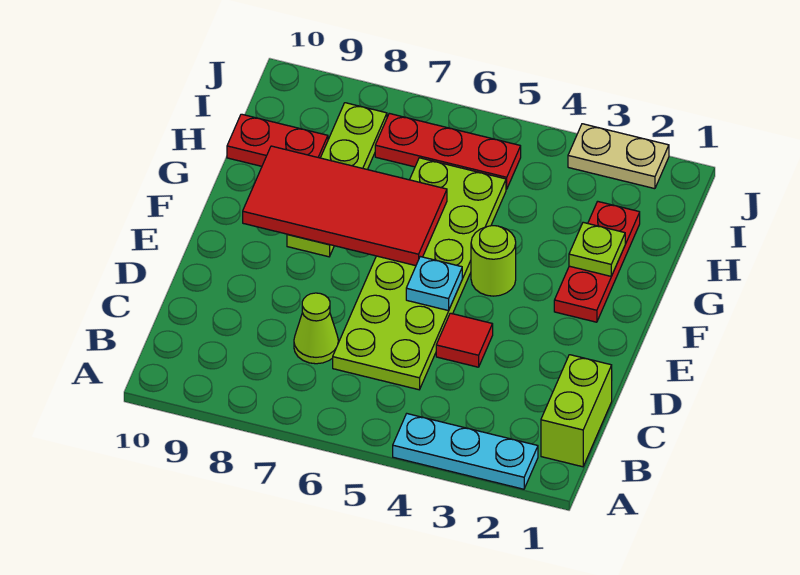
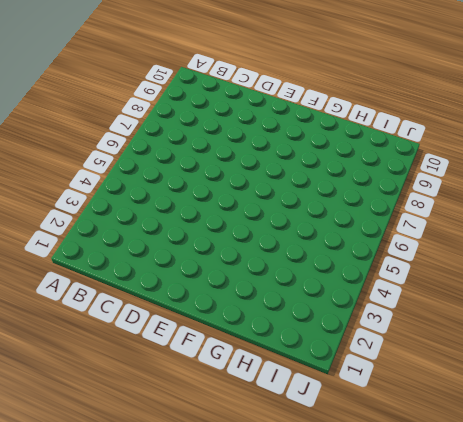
none -> cyan plate A2:A4 level 1
none -> lime brick B1:C1 level 1
none -> lime plate C5:H6 level 1

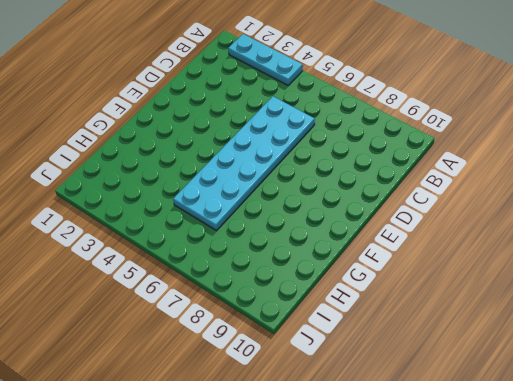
cyan plate C5:H6 level 1 -> lime plate C5:H6 level 1
none -> lime brick B1:C1 level 1
none -> lime cone C7 level 1
none -> red tile D4 level 1

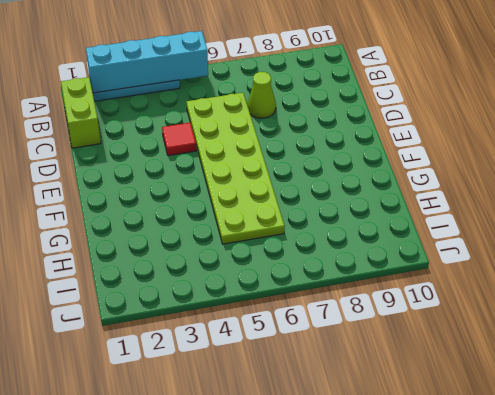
cyan brick A2:A5 level 2 -> none
none -> red plate F2:H2 level 1
none -> lime round brick F4 level 1
none -> lime plate F8:I8 level 1

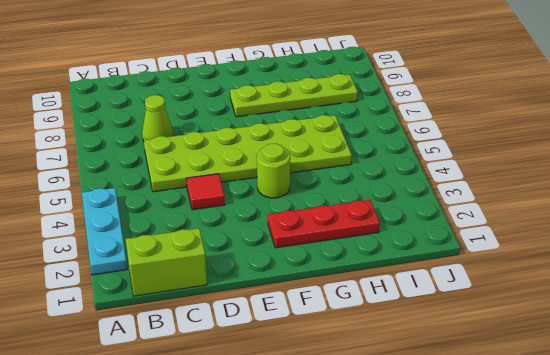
none -> red plate H9:H10 level 1
none -> red plate I5:I7 level 1
none -> tan plate J2:J3 level 1

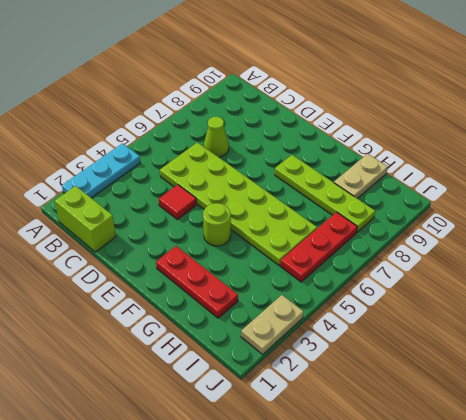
tan plate H9:H10 level 1 -> red plate H9:H10 level 1
none -> cyan plate E5 level 2
none -> red tile F6:G9 level 2
none -> lime plate G2 level 2

